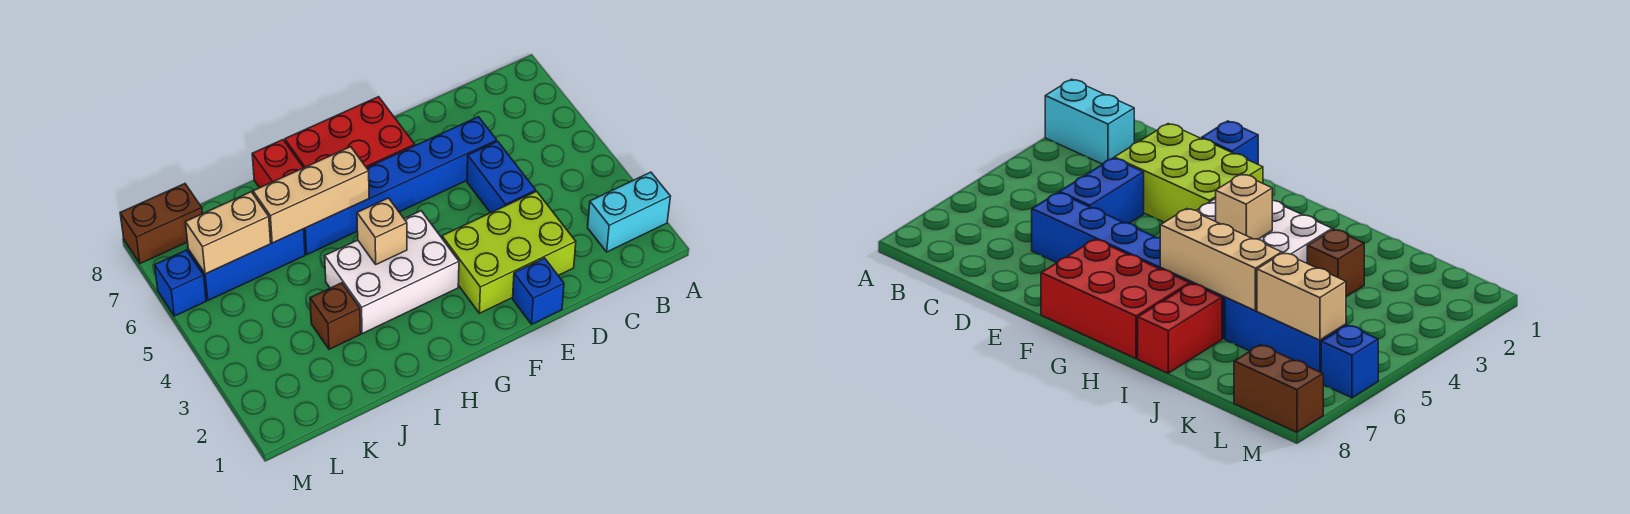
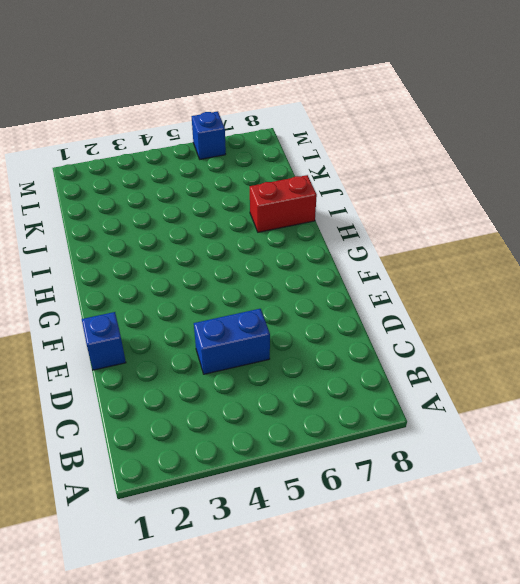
none -> cyan brick A2:B2 level 1
none -> lime brick D2:F3 level 1
none -> blue brick D6:I6 level 1

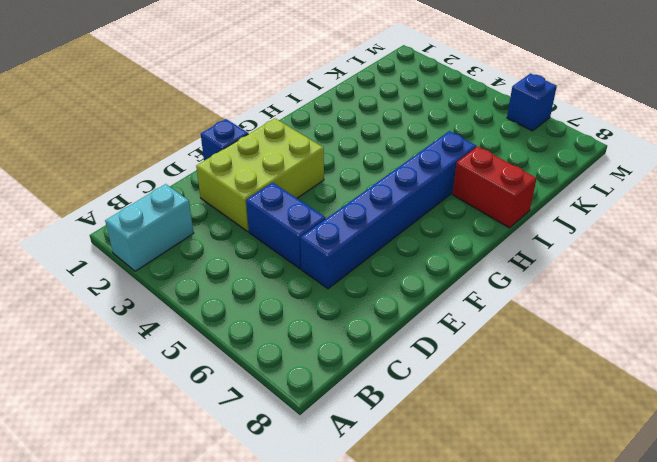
none -> red brick F7:H8 level 1
none -> white brick G3:I4 level 1
none -> brown brick J3 level 1

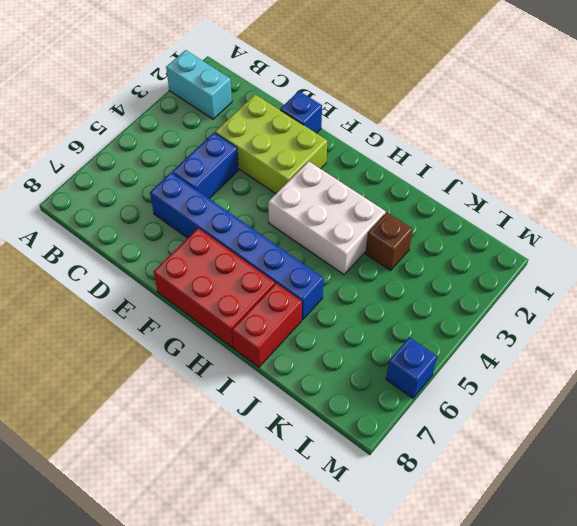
none -> blue brick J6:L6 level 1
none -> brown brick L8:M8 level 1
none -> tan brick H4 level 2

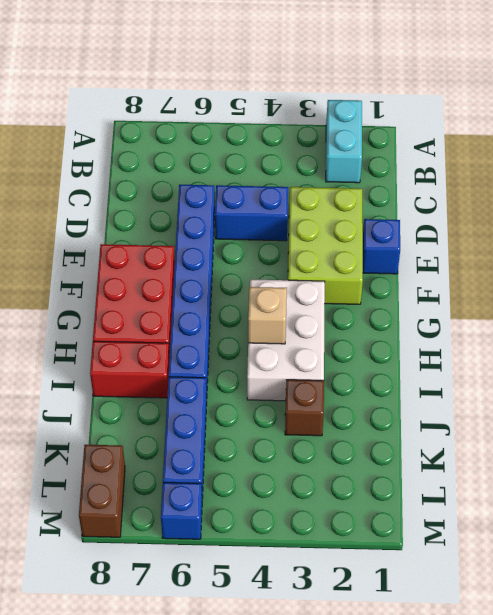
none -> tan brick H6:J6 level 2
none -> tan brick K6:L6 level 2

